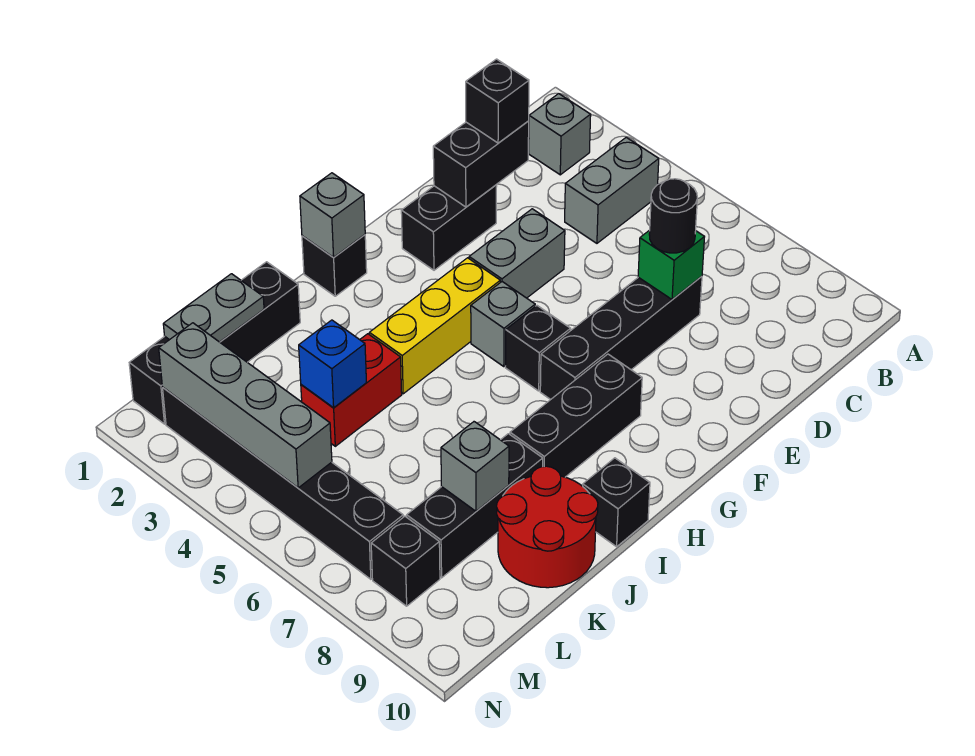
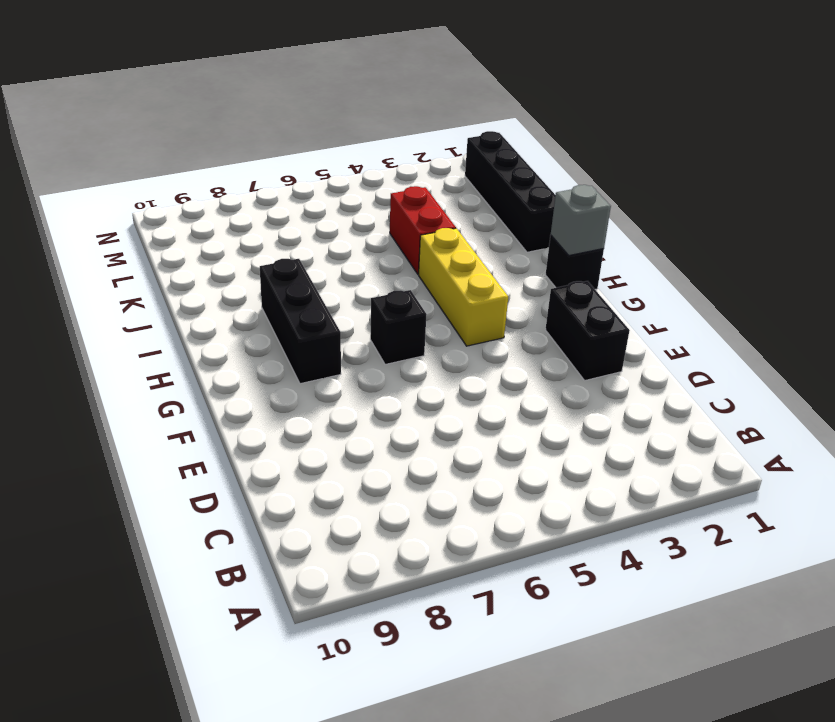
none -> grey brick B2 level 1
none -> grey brick B4:C4 level 1
none -> black brick D7:G7 level 1

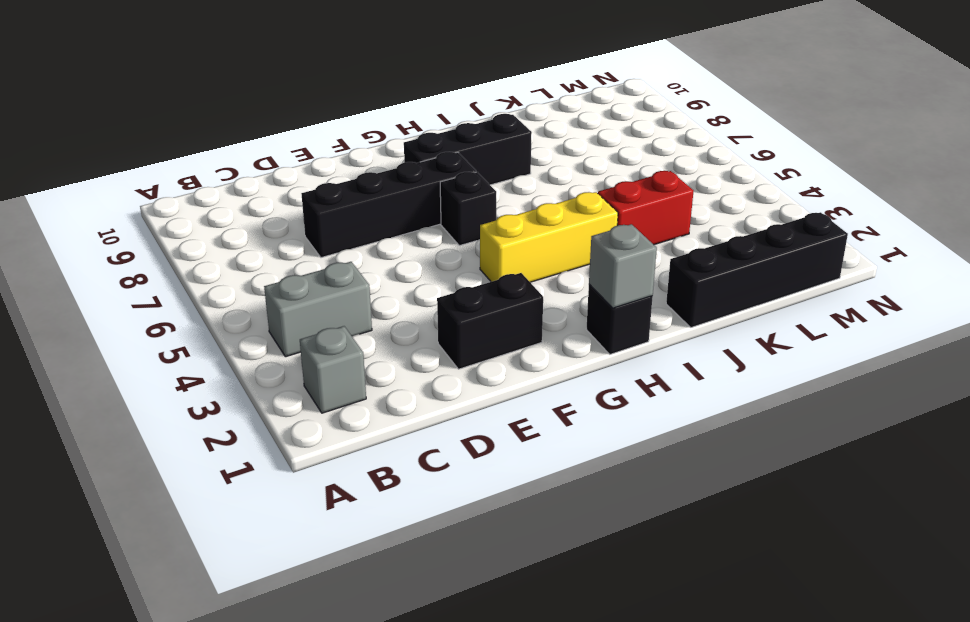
none -> grey brick E4:F4 level 1
none -> grey brick G5 level 1
none -> black brick I10 level 1

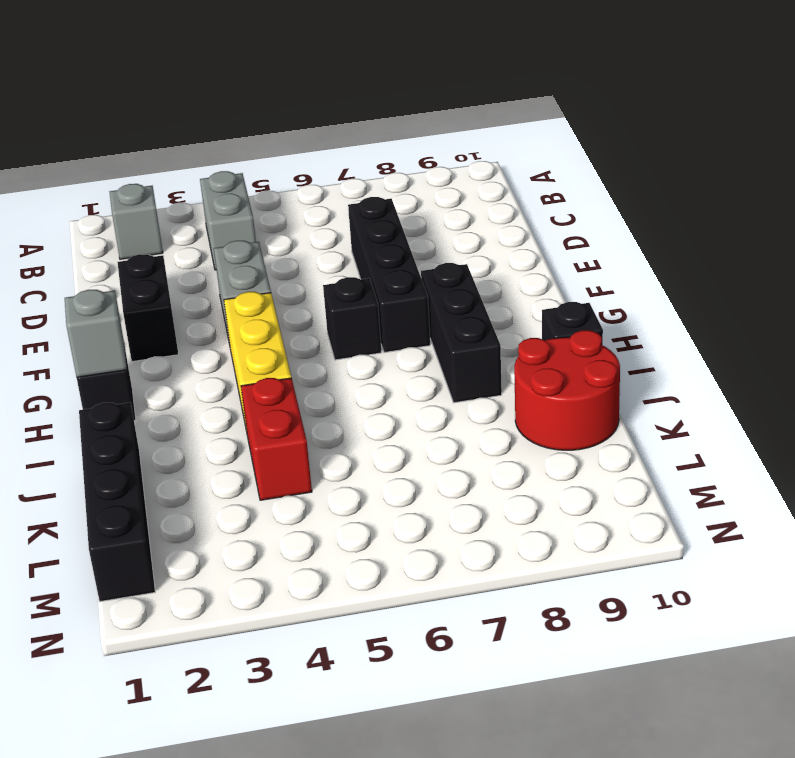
none -> grey brick G5 level 1
none -> black brick J8:L8 level 1
none -> black brick M2:M7 level 1

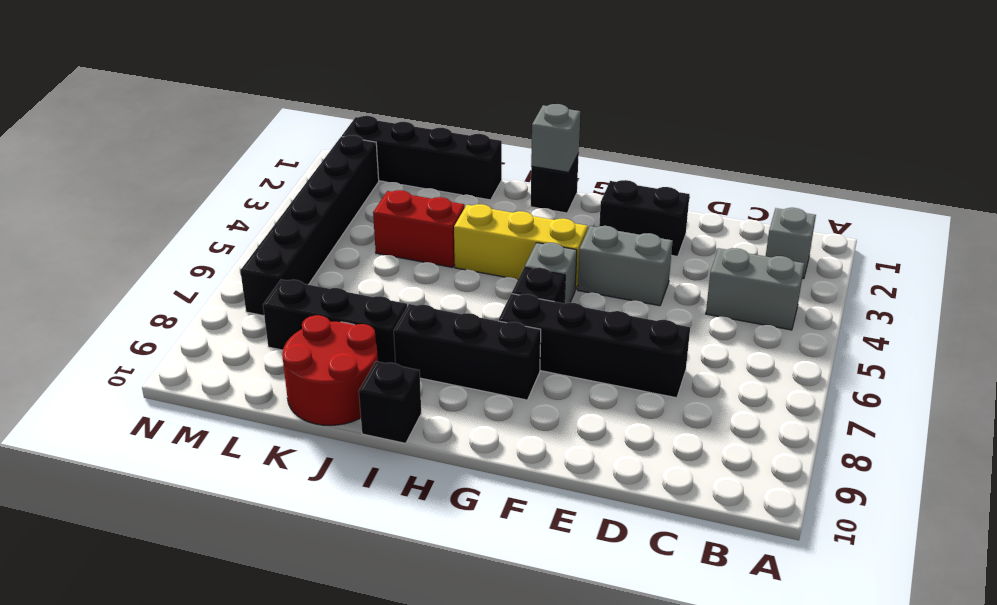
none -> black brick M8 level 1
none -> black brick D2:E2 level 2
none -> green brick D7 level 2

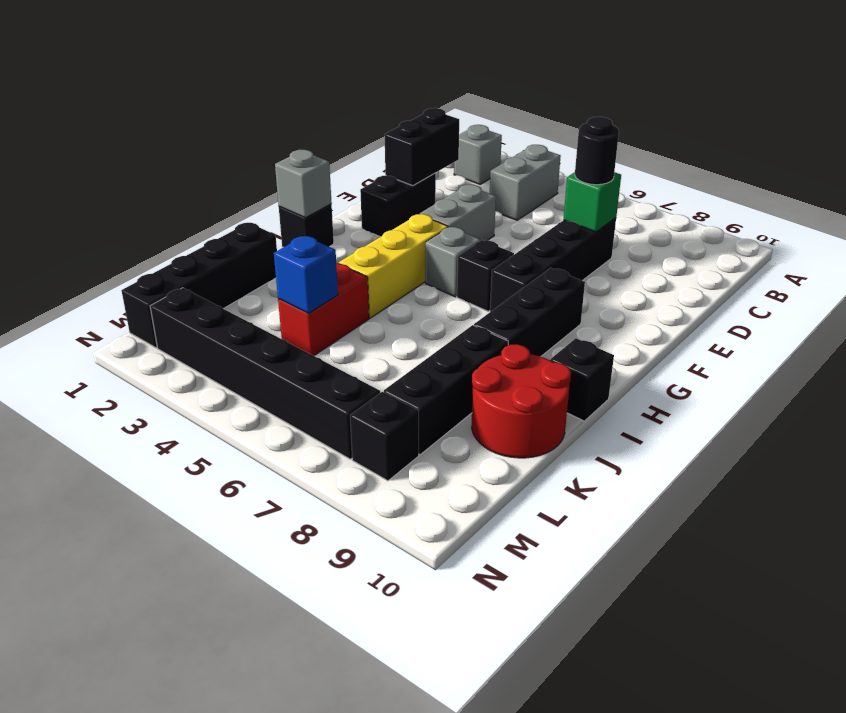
none -> grey plate K1:L1 level 2
none -> grey brick K8 level 2
none -> grey brick M2:M5 level 2

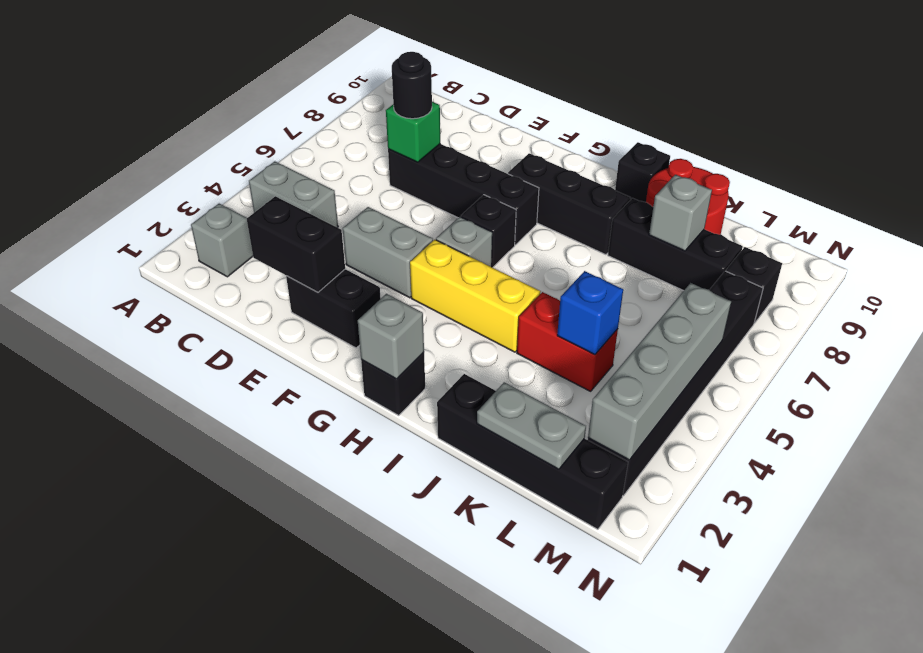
none -> black brick D2 level 3

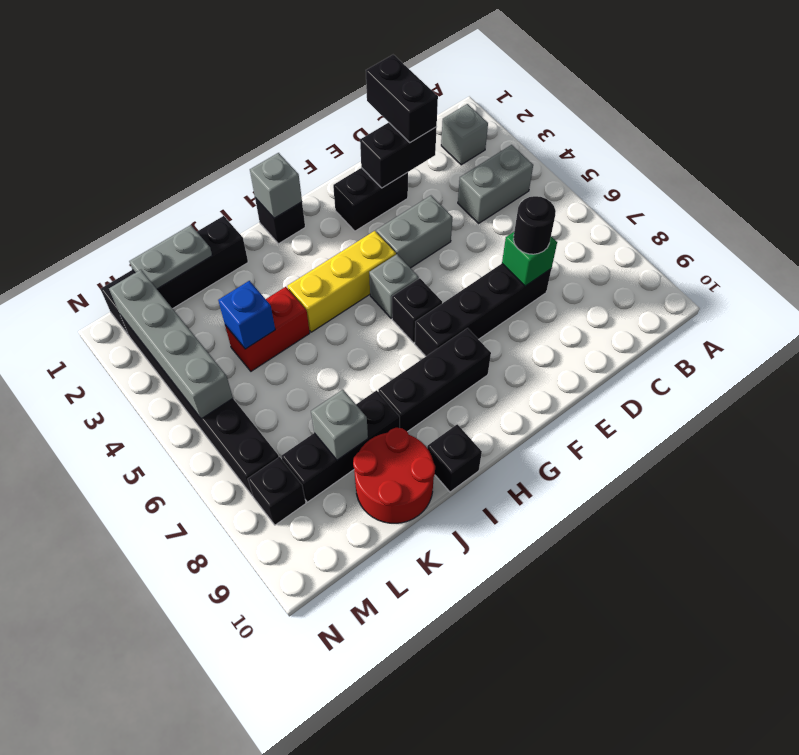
black brick D1:D2 level 3 -> black brick D2 level 3

